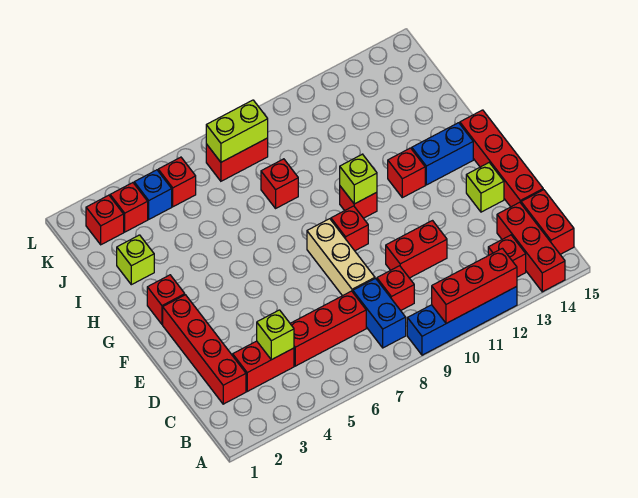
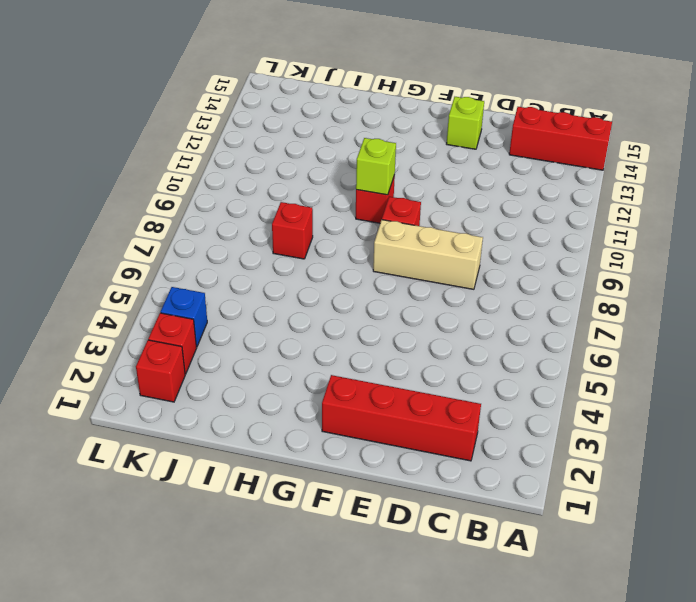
none -> blue brick A9:A12 level 1
none -> blue brick B8:C8 level 1
none -> red brick B13 level 1

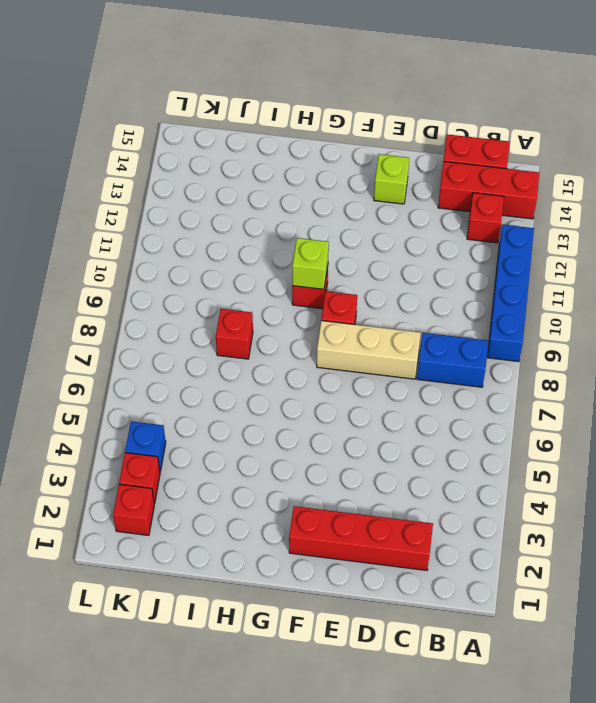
none -> red brick C3:C4 level 1
none -> red brick C5:C7 level 1
none -> red brick C9 level 1

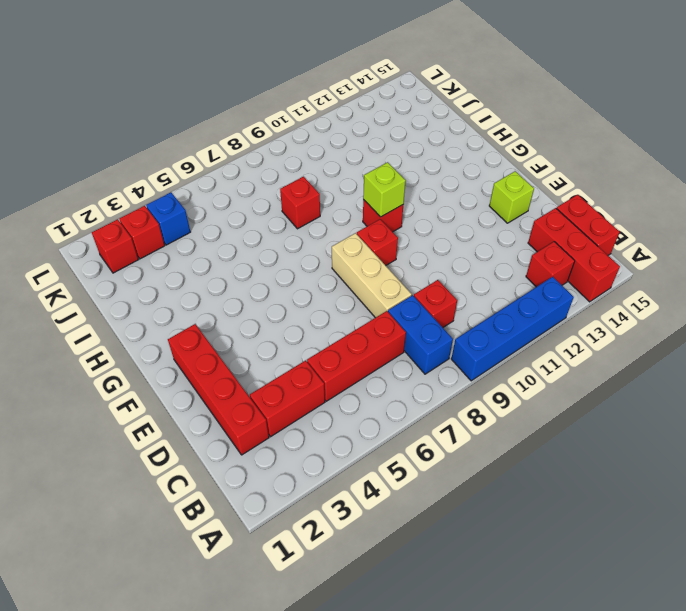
none -> red brick D10:D11 level 1
none -> red brick D15:G15 level 1
none -> red brick G2 level 1

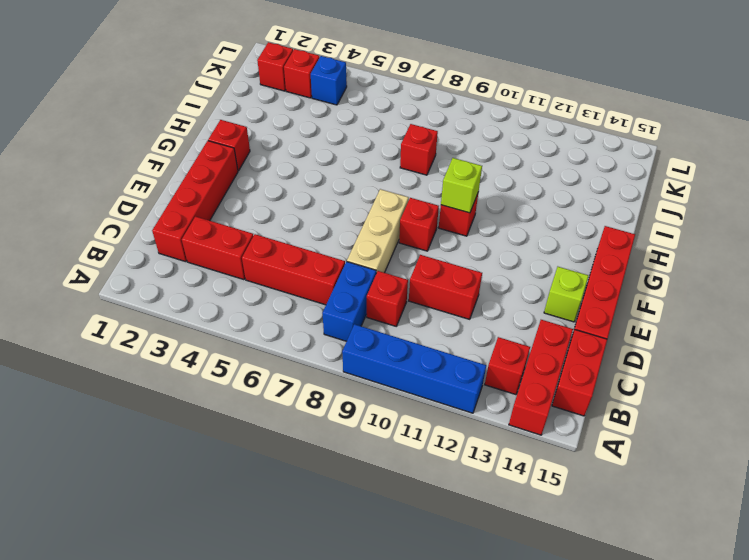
none -> red brick G12 level 1
none -> blue brick G13:G14 level 1
none -> lime brick I2 level 1

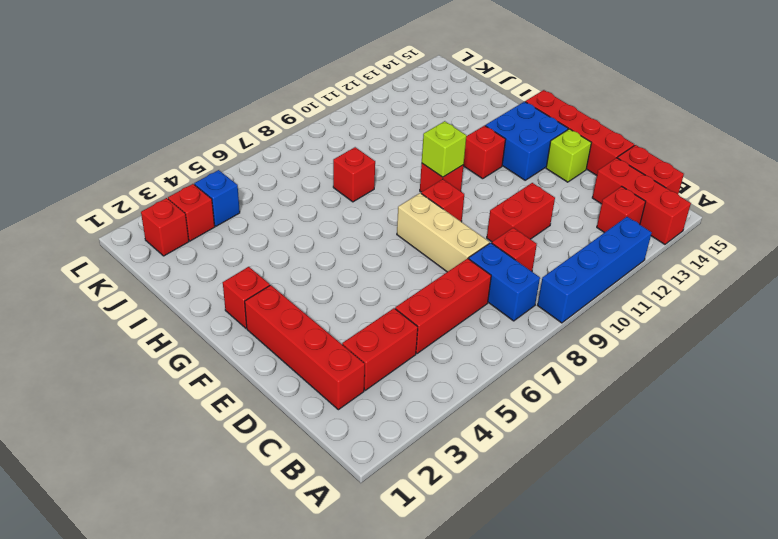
blue brick F13:G14 level 1 -> blue brick G13:G14 level 1
none -> lime brick I2 level 1
none -> red brick K5 level 1
none -> red brick K7:K8 level 1

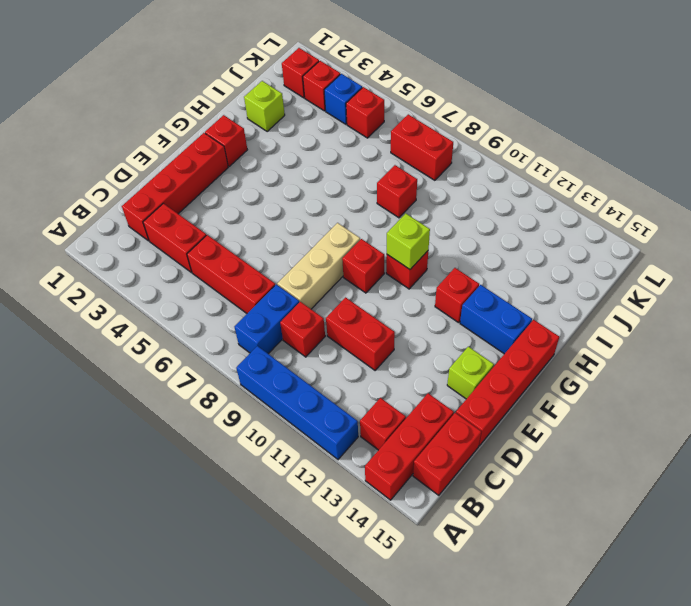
none -> red brick A10:A12 level 2
none -> lime brick C4 level 2
none -> lime brick K7:K8 level 2

